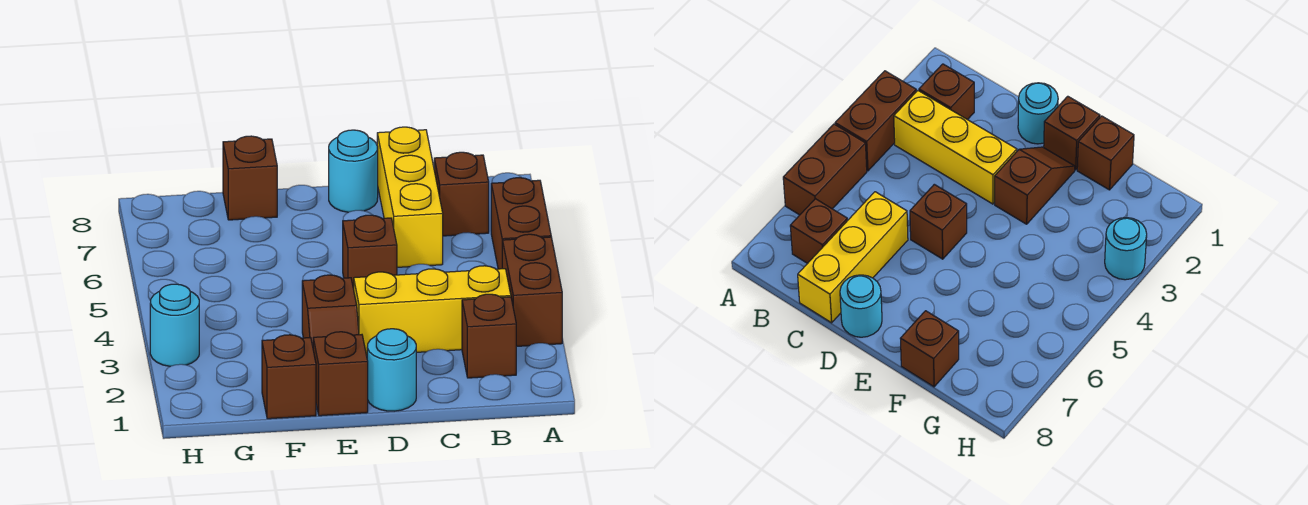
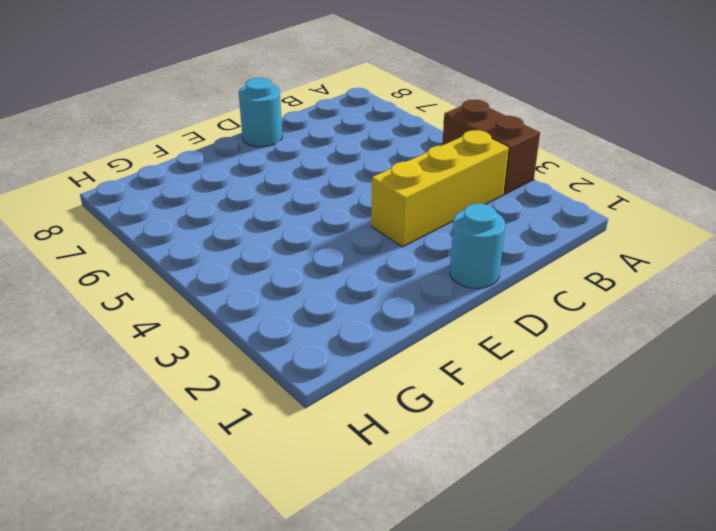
none -> brown brick A5:A6 level 1
none -> brown brick B2 level 1
none -> brown brick B7 level 1

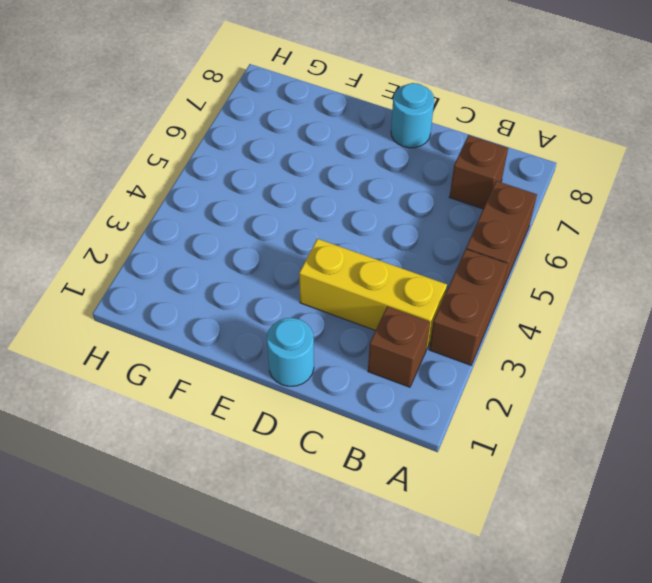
none -> yellow brick C6:C8 level 1
none -> brown brick D5 level 1
none -> brown brick E1 level 1

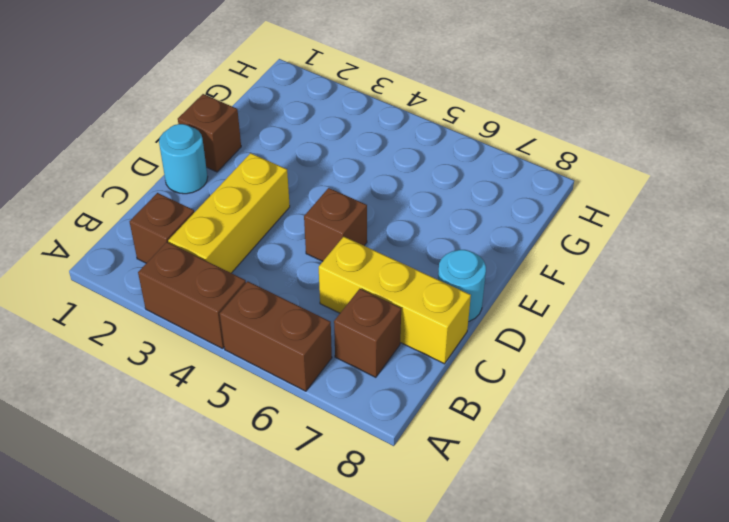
none -> brown slope E2:E3 level 1 top 3
none -> brown brick F1 level 1
none -> brown brick F8 level 1

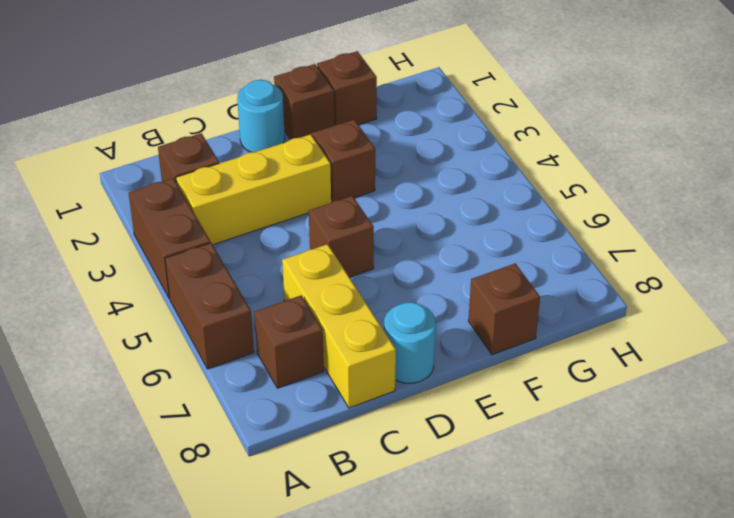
none -> cyan round brick H3 level 1

